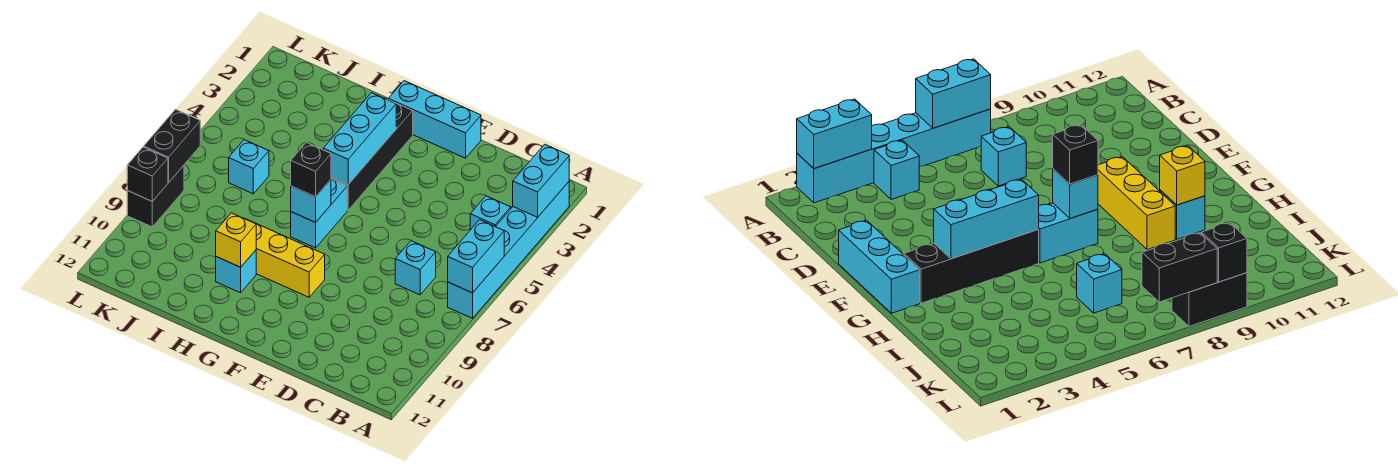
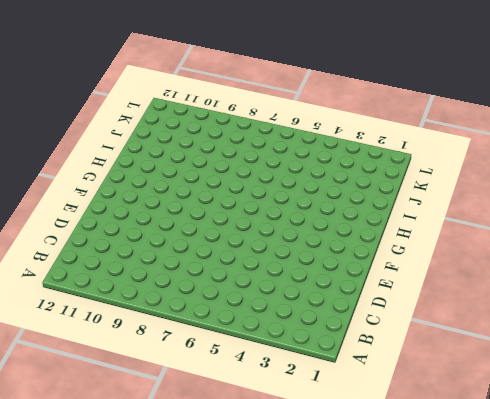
none -> cyan brick A2:A7 level 1
none -> cyan brick B4 level 1
none -> cyan brick C7 level 1

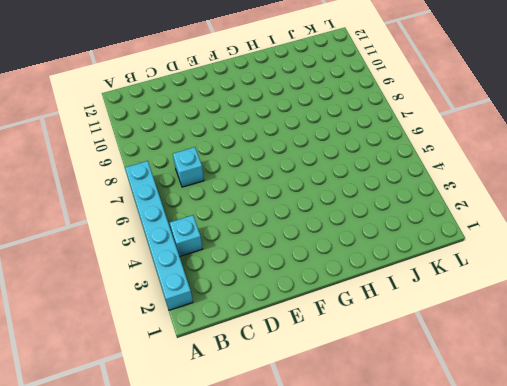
none -> cyan brick E1:G1 level 1
none -> yellow brick F9:H9 level 1
none -> black brick G2:G5 level 1

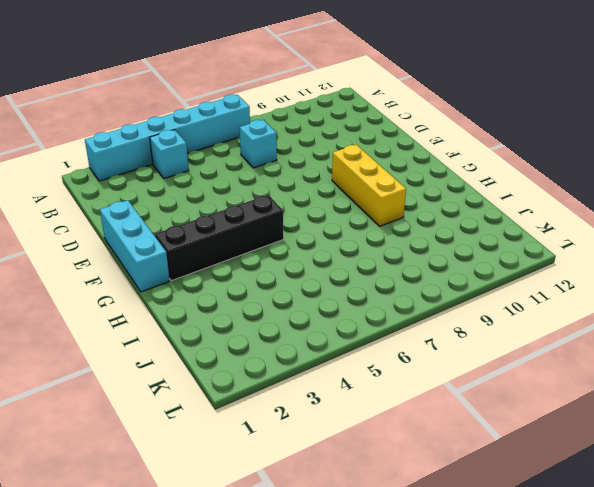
none -> cyan brick G6:G7 level 1
none -> cyan brick H10 level 1
none -> cyan brick J6 level 1

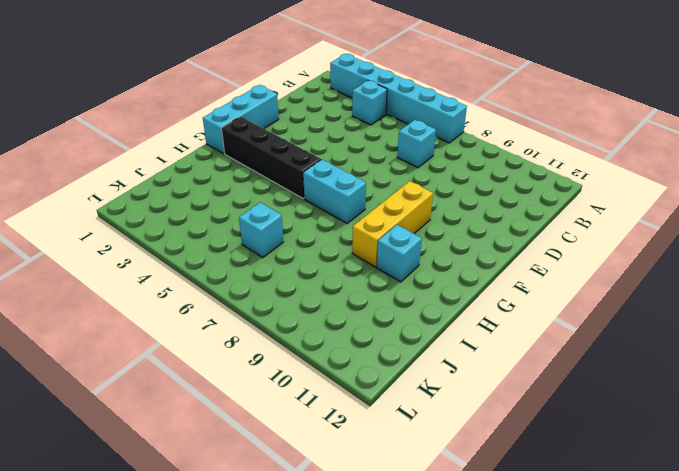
none -> black brick L8:L9 level 1
none -> cyan brick A2:A3 level 2
none -> cyan brick A6:A7 level 2

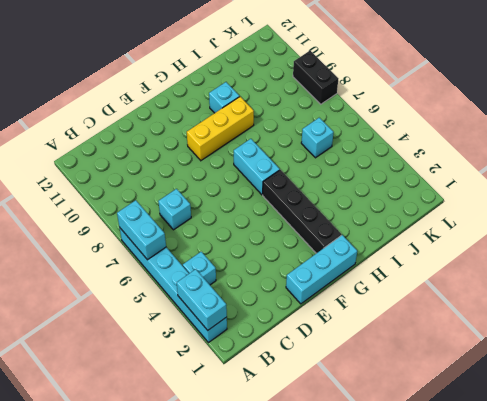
none -> cyan brick G3:G5 level 2
none -> cyan brick G7 level 2
none -> yellow brick H10 level 2

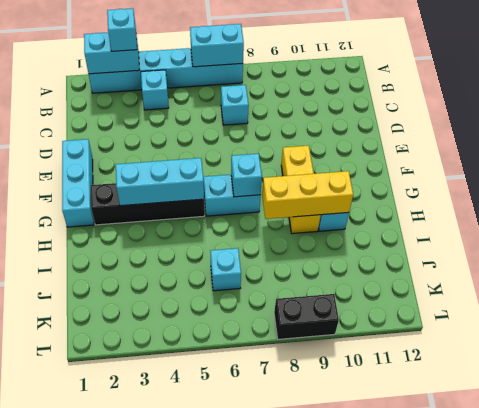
cyan brick A3 level 3 -> none
yellow brick H8:H10 level 2 -> yellow brick H10 level 2
none -> black brick L7:L8 level 2
none -> black brick L9 level 2
none -> black brick G7 level 3

